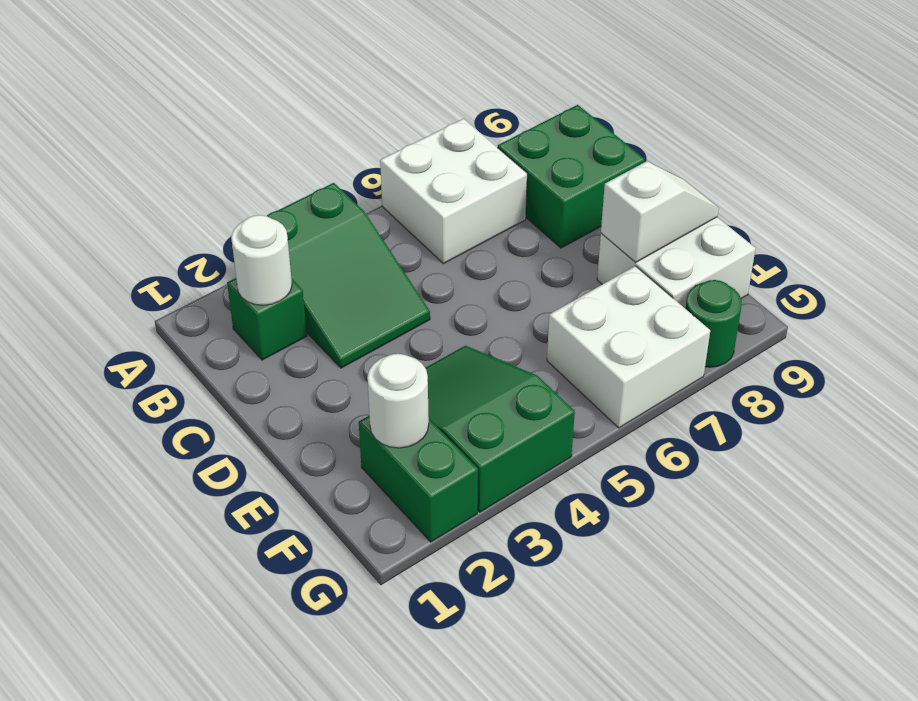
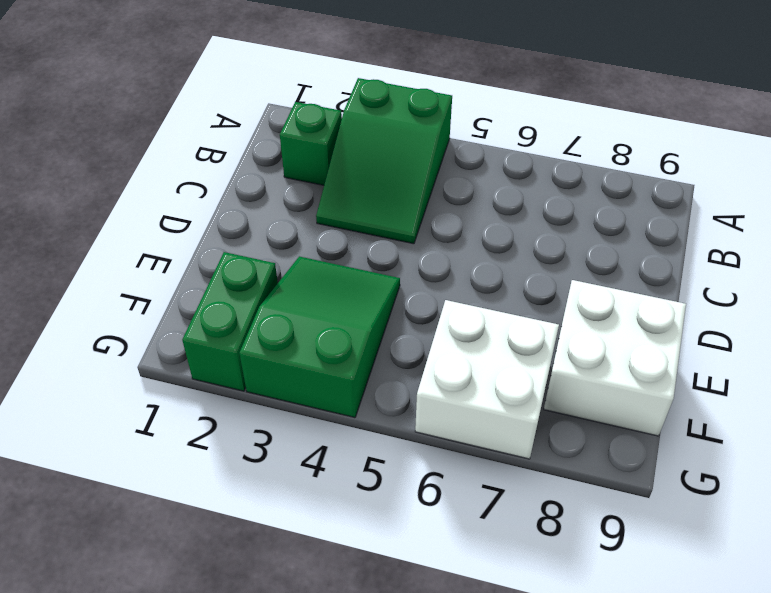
none -> white brick A6:B7 level 1
none -> green brick B8:C9 level 1
none -> green round brick G8 level 1

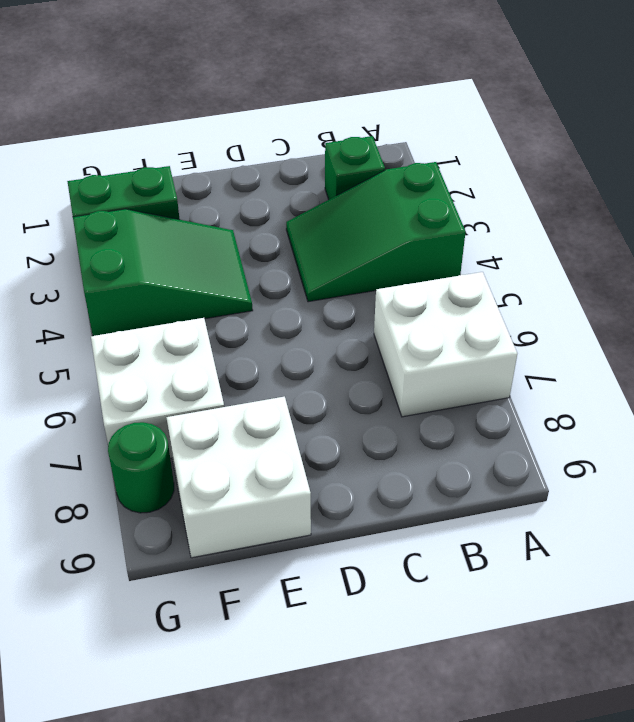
none -> green brick B8:C9 level 1
none -> white round brick B2 level 2
none -> white slope E8:E9 level 2 top 8

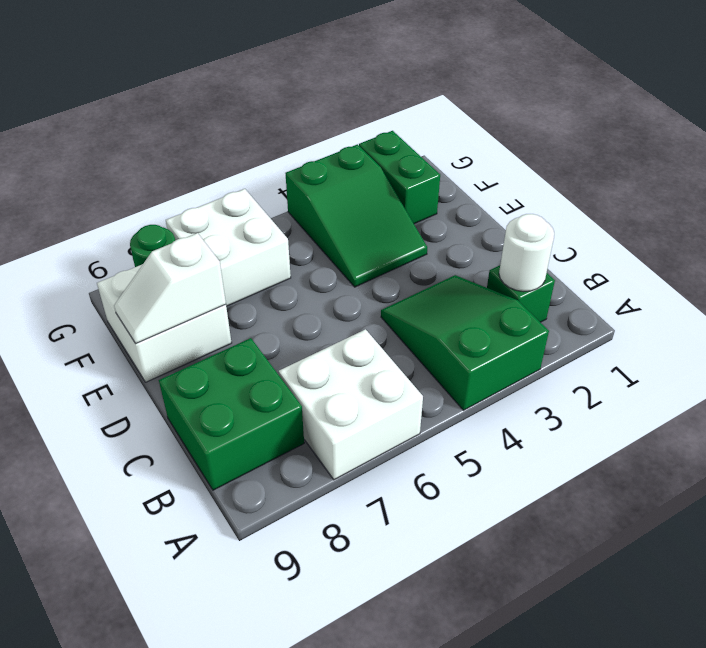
none -> white round brick F2 level 2

